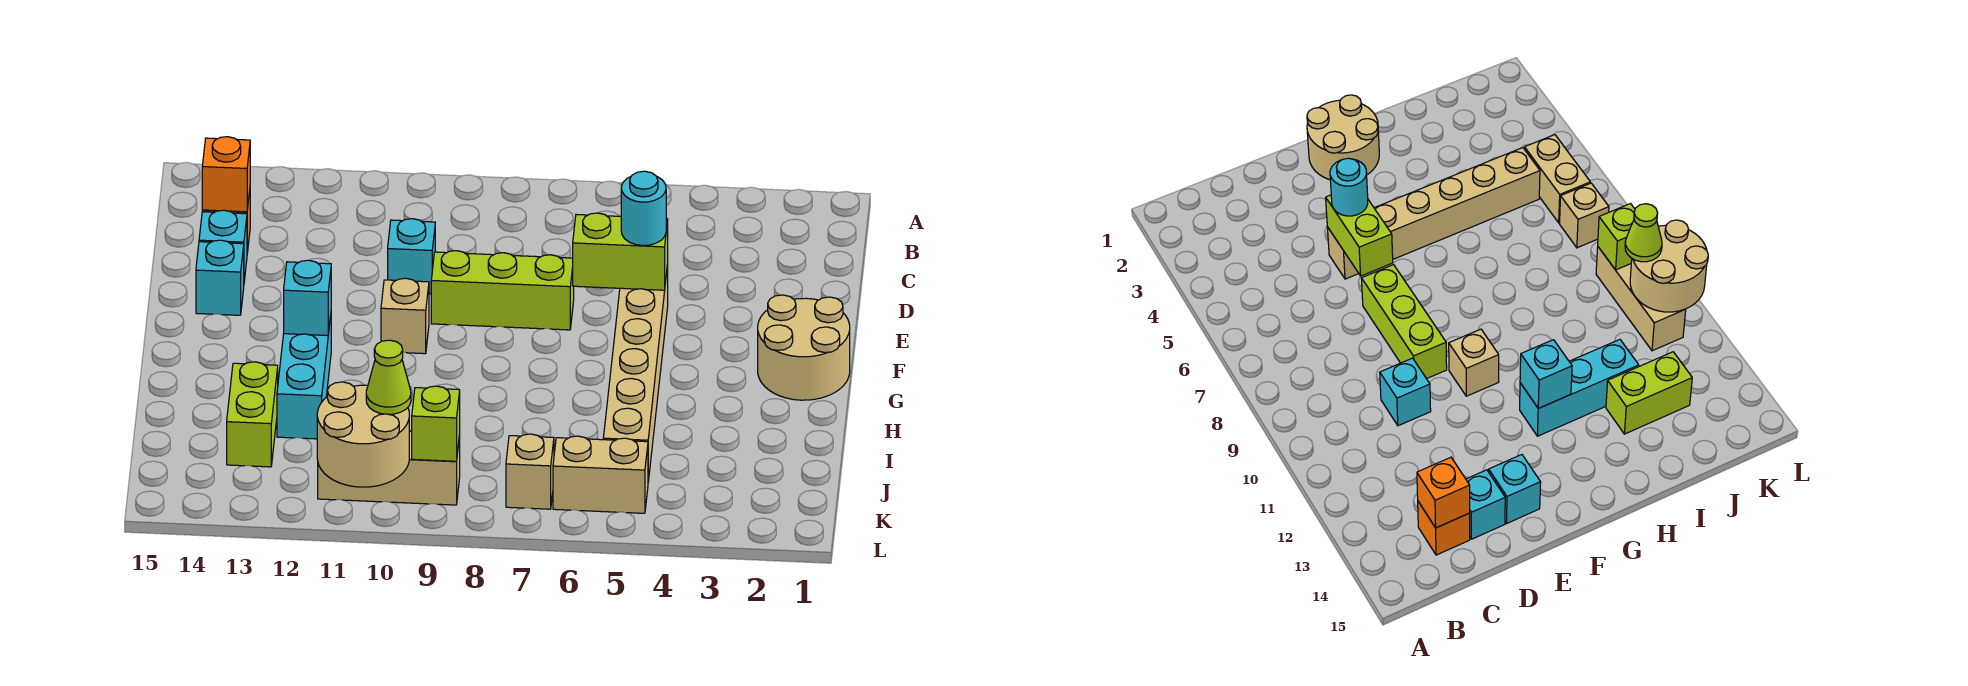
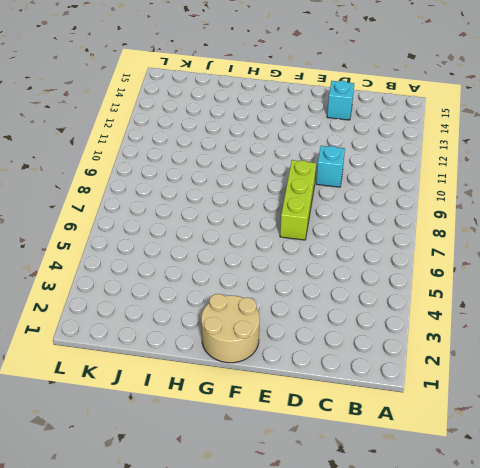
none -> orange brick C14 level 1
none -> tan brick E5:J5 level 1
none -> cyan brick E14 level 1

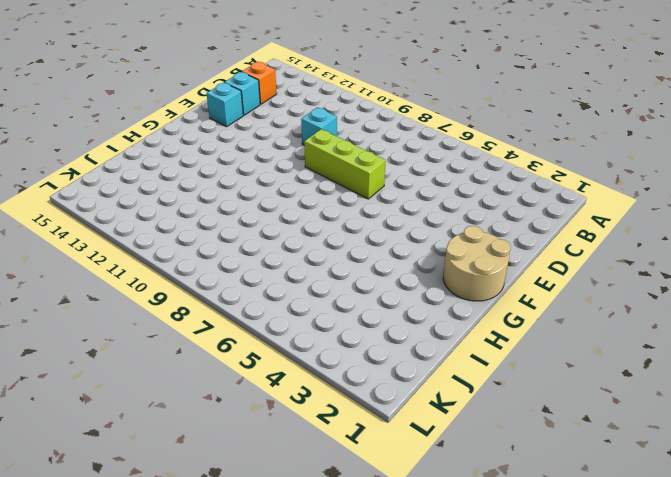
none -> tan brick E5:J5 level 1
none -> tan brick F10 level 1
none -> cyan brick G12:I12 level 1

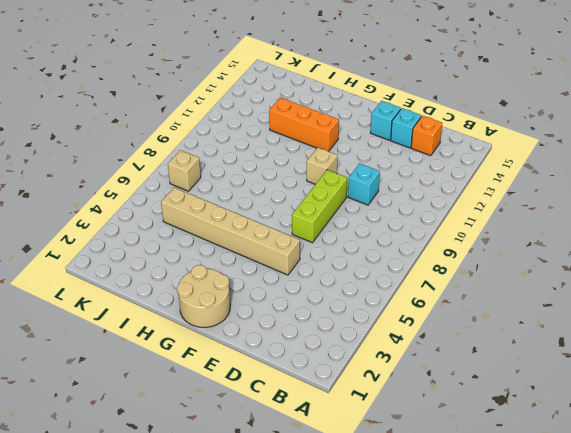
orange brick G12:I12 level 1 -> cyan brick G12:I12 level 1
none -> lime brick I13:J13 level 1
none -> tan brick K5:K6 level 1
none -> tan brick K9:K11 level 1

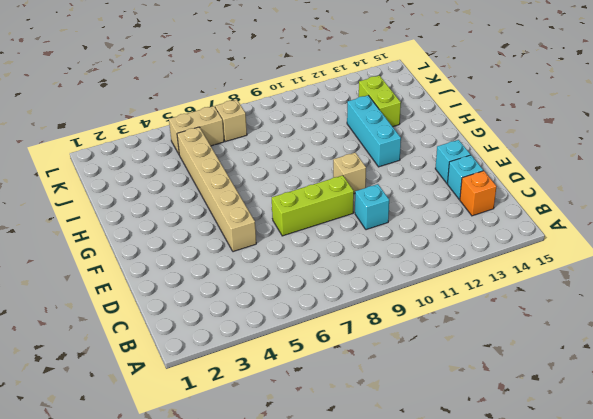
none -> tan round brick F1:G2 level 1
none -> tan brick K9:K11 level 1
none -> orange brick C14 level 2

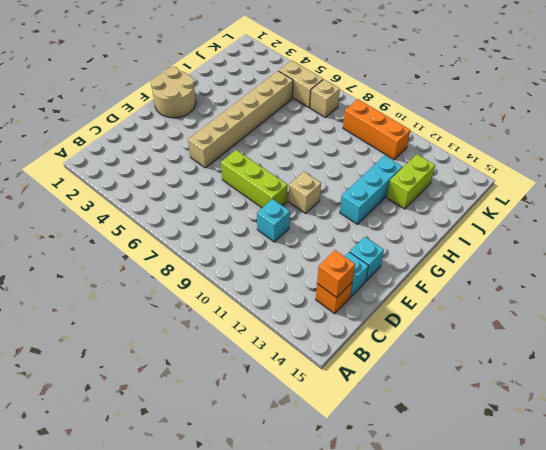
orange brick K9:K11 level 1 -> tan brick K9:K11 level 1
none -> lime brick E5:E6 level 2
none -> cyan brick G12 level 2
none -> lime brick K9 level 2

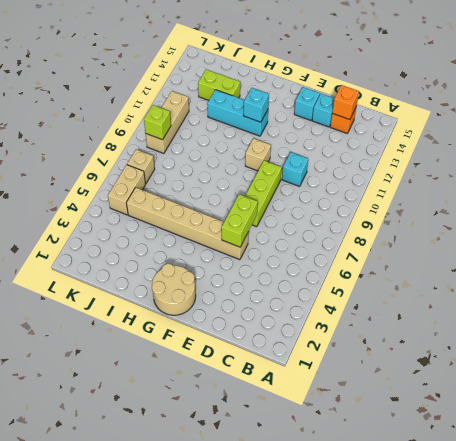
none -> tan round brick K10:L11 level 2
none -> cyan round brick E5 level 3
none -> lime cone K10 level 3

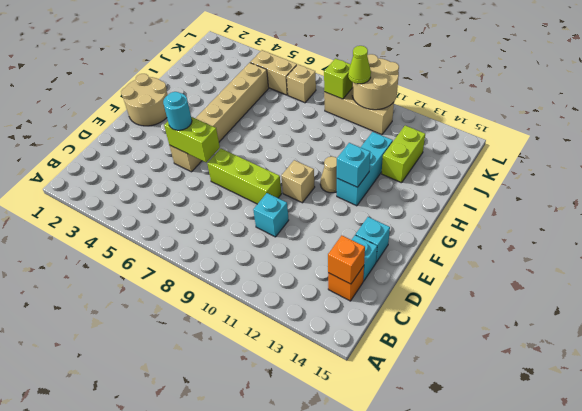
tan cone G11 level 1 -> none

